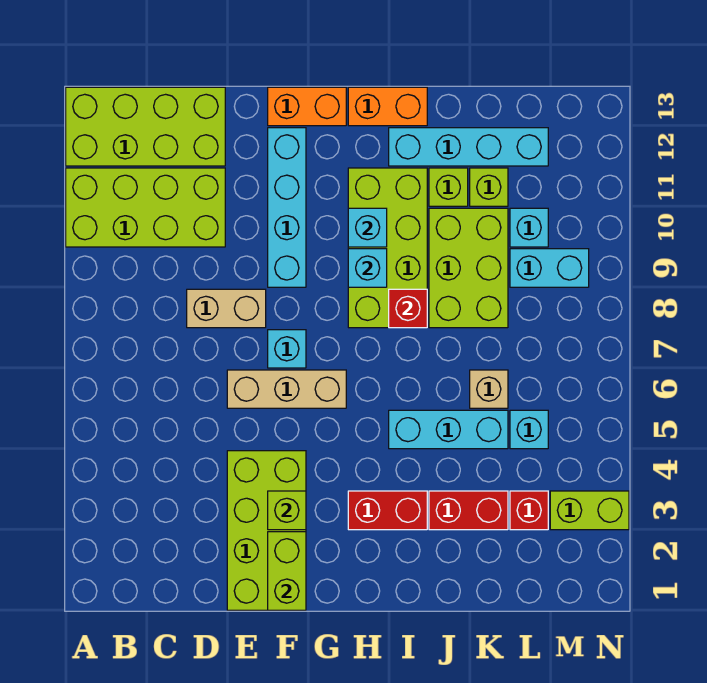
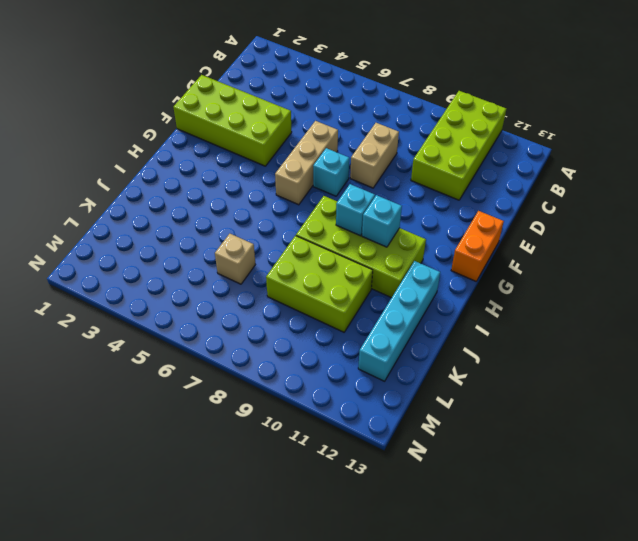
none -> lime brick A12:D13 level 1
none -> cyan brick F9:F12 level 1
none -> red brick H3:I3 level 1

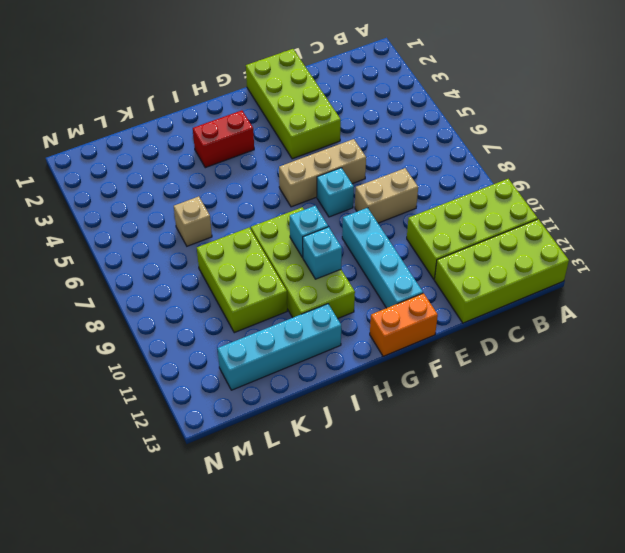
none -> orange brick H13:I13 level 1
none -> cyan brick I5:K5 level 1
none -> red brick J3:K3 level 1

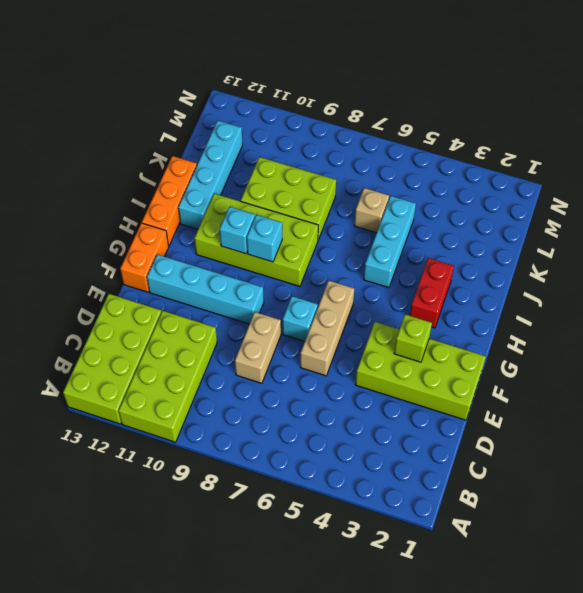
orange brick H13:J13 level 1 -> orange brick H13:I13 level 1
none -> red brick J3:K3 level 1
none -> lime brick J11 level 1
none -> lime brick K11 level 1

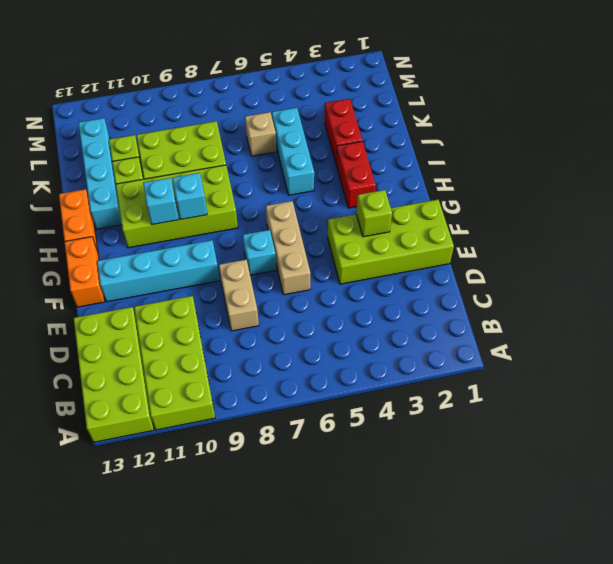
none -> red brick L3 level 1
none -> cyan brick L5 level 1
none -> cyan brick L9:M9 level 1

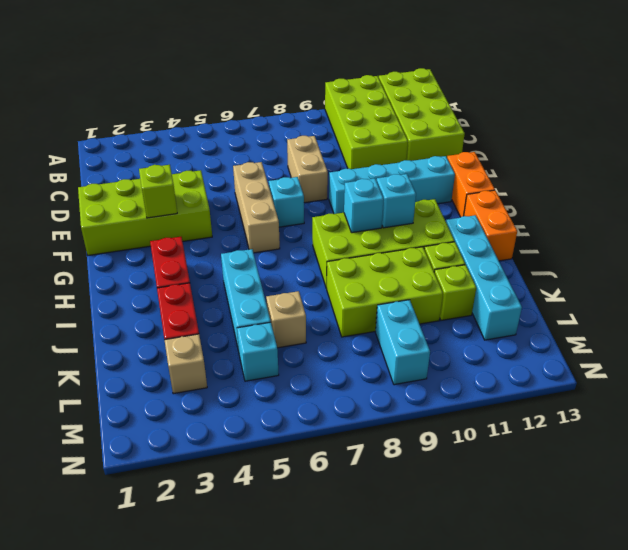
tan brick L3 level 1 -> red brick L3 level 1
none -> cyan brick L10 level 1
none -> lime brick M3:N3 level 1
none -> lime brick F1:F2 level 2

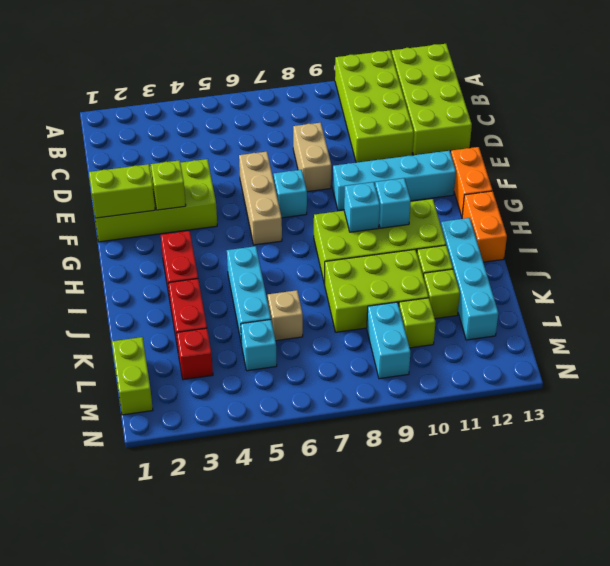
lime brick L1:M1 level 1 -> lime brick M3:N3 level 1
lime brick L10 level 1 -> cyan brick L10 level 1
none -> red brick I8 level 2

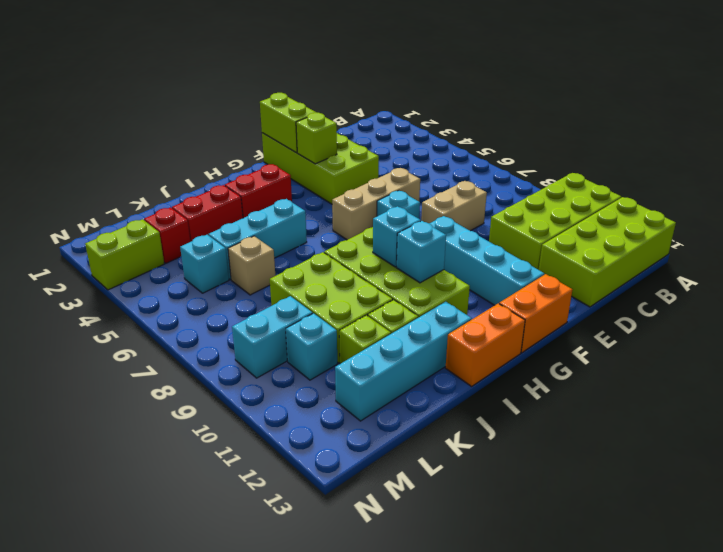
none -> red brick I8 level 2

